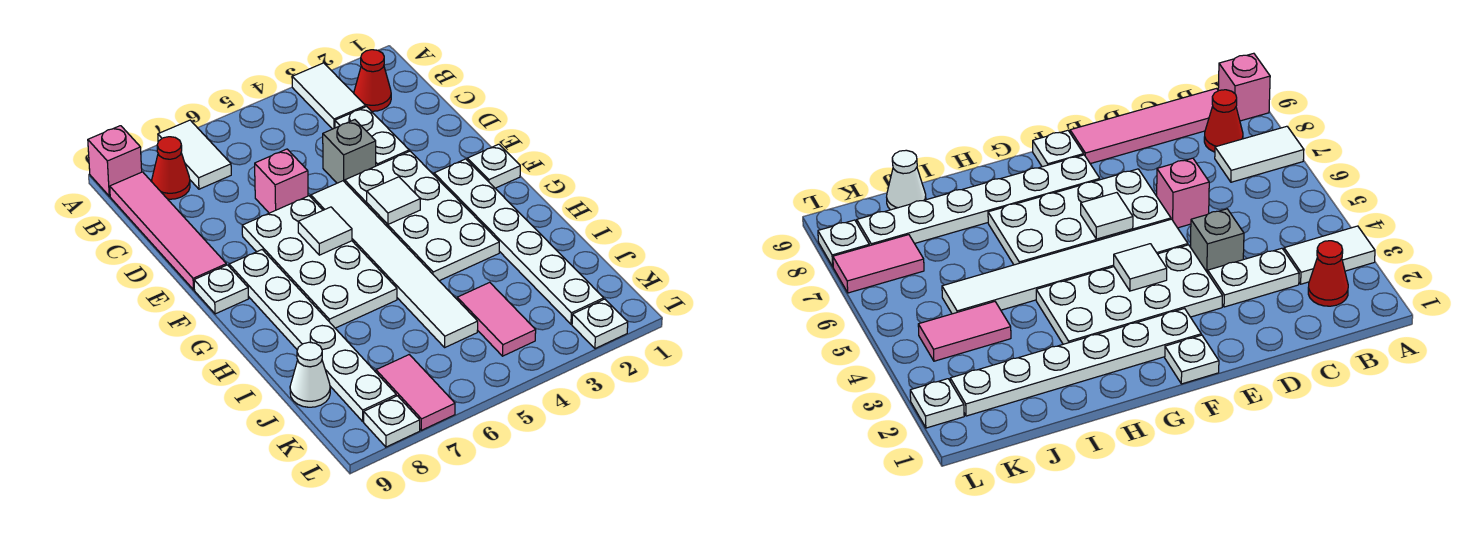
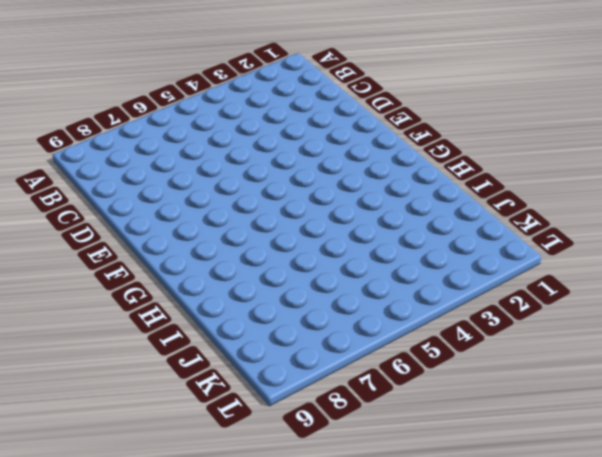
none -> white tile A3:B3 level 1
none -> white tile A7:B7 level 1
none -> pink brick A9 level 1

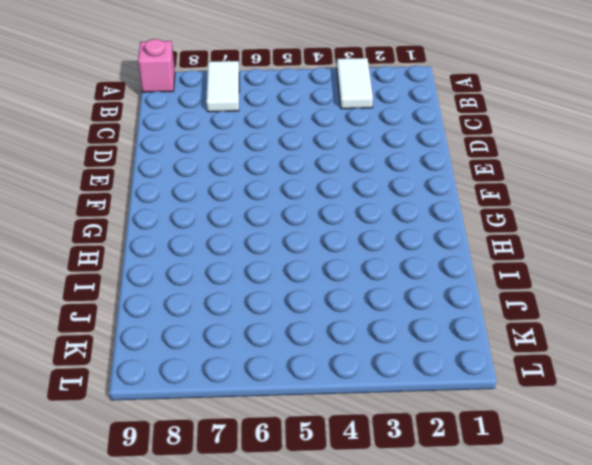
none -> red cone B2 level 1
none -> red cone B8 level 1
none -> pink tile B9:E9 level 1

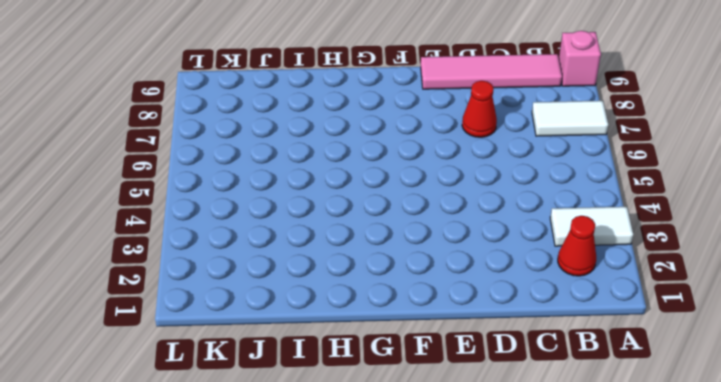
red cone D7 level 1 -> red cone B8 level 1
none -> white plate C3:D3 level 1
none -> grey brick D4 level 1
none -> pink brick D6 level 1

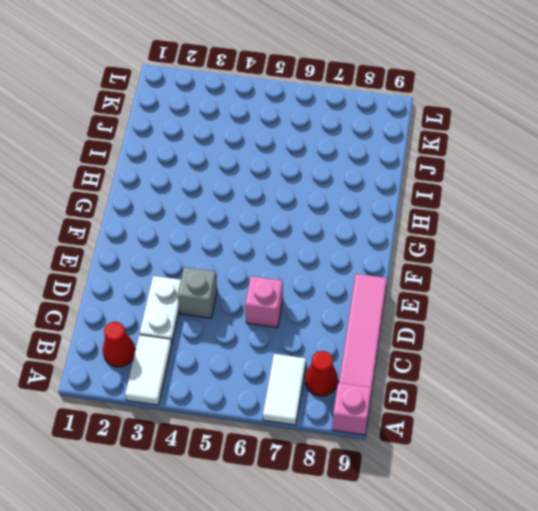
none -> white plate E3:H4 level 1
none -> white tile E5:J5 level 1
none -> white plate E6:H7 level 1

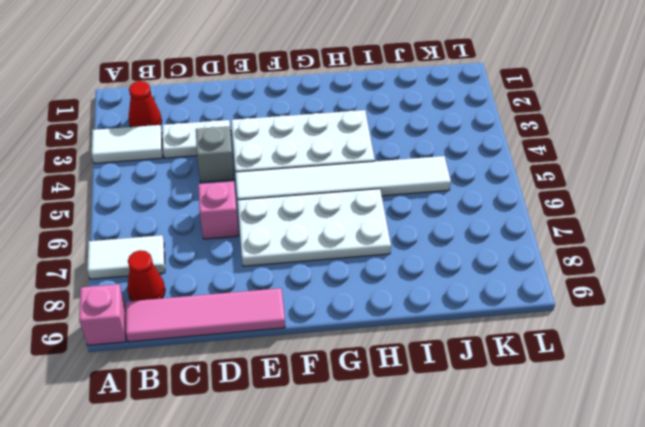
none -> white plate F1 level 1
none -> white plate F2:K2 level 1
none -> white plate F8:K8 level 1

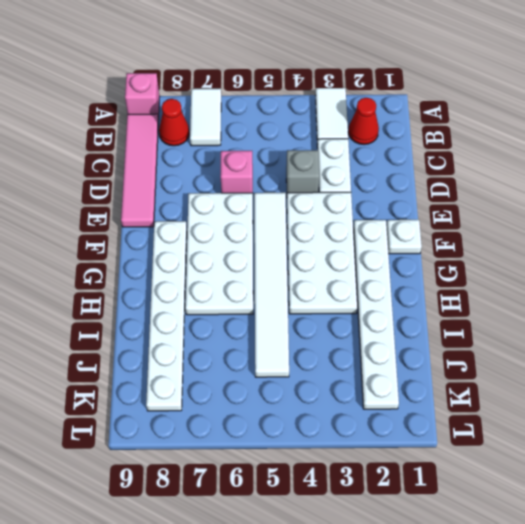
none -> white plate F9 level 1
none -> pink tile J4:K4 level 1
none -> white cone J9 level 1

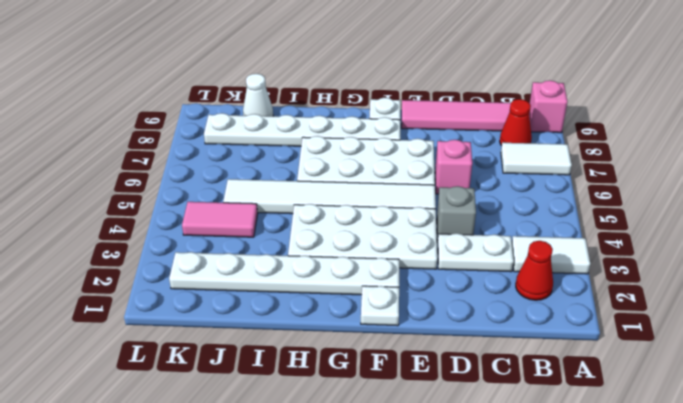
none -> pink tile K7:L7 level 1
none -> white plate L2 level 1
none -> white plate L8 level 1

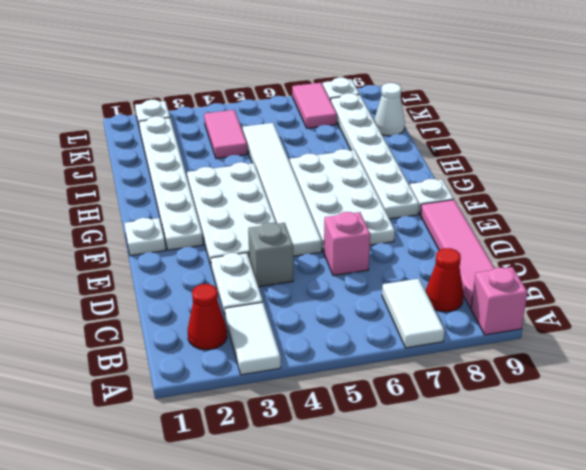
none -> white tile F4 level 2
none -> white tile F6 level 2

